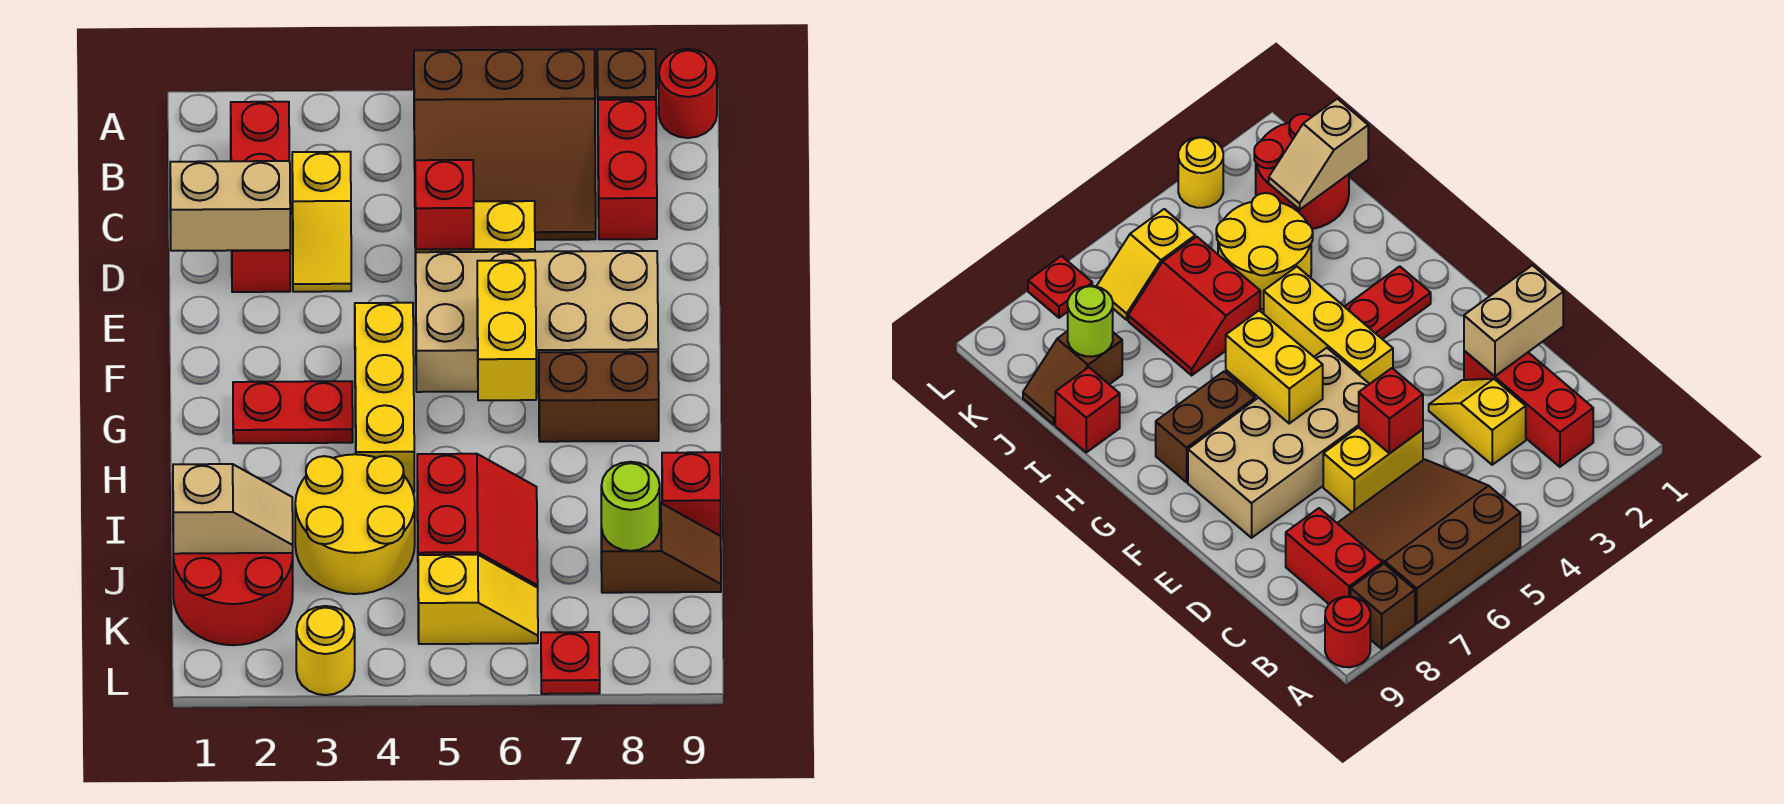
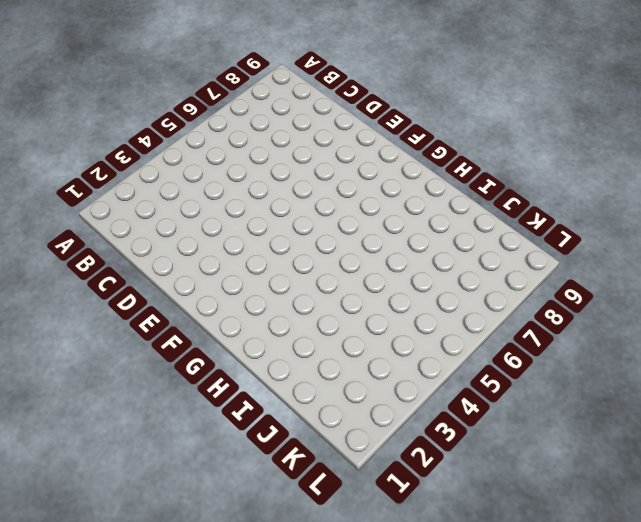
none -> brown slope A5:C7 level 1 top A
none -> brown brick A8 level 1
none -> red round brick A9 level 1

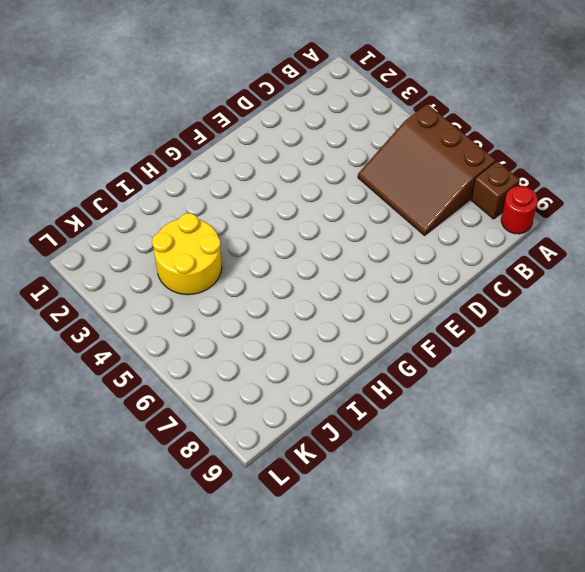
none -> red brick B2:D2 level 1
none -> red brick B8:C8 level 1
none -> yellow slope C3:D3 level 1 top C

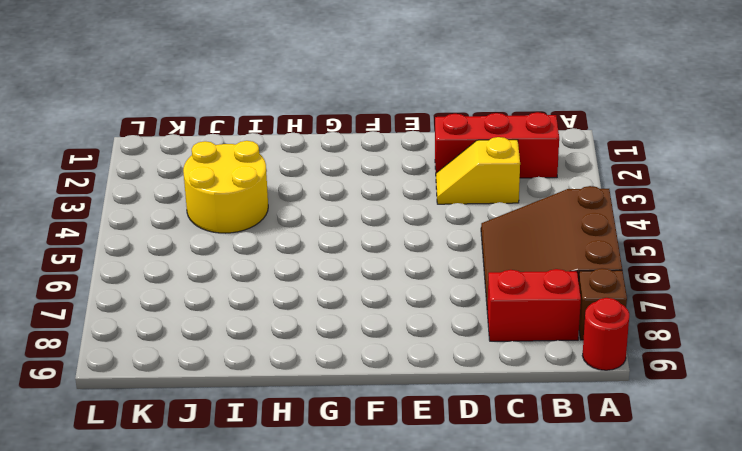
none -> yellow brick D5:D6 level 1
none -> tan brick E5:F8 level 1
none -> yellow brick F4:H4 level 1

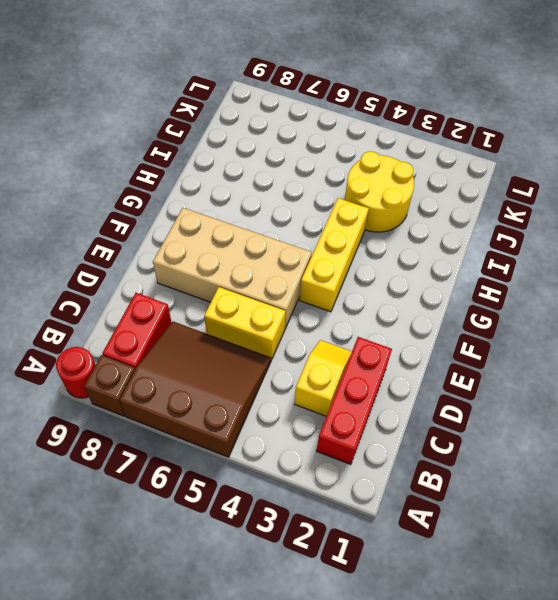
none -> red plate G2:G3 level 1
none -> brown brick G7:G8 level 1
none -> red slope I5:J6 level 1 top 5

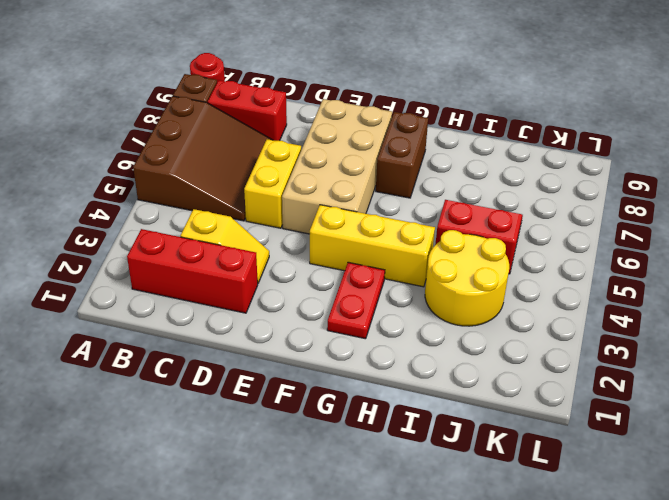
none -> red brick I9 level 1
none -> red round brick J1:K2 level 1
none -> brown slope J8:J9 level 1 top 8

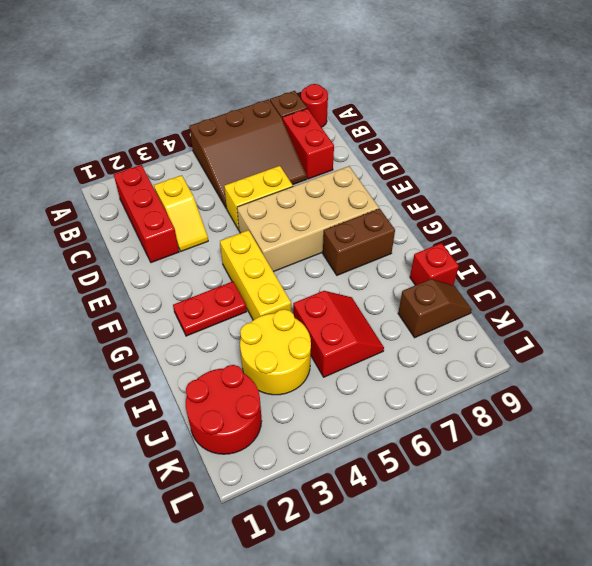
none -> yellow slope K5:K6 level 1 top 5
none -> yellow round brick L3 level 1
none -> red plate L7 level 1

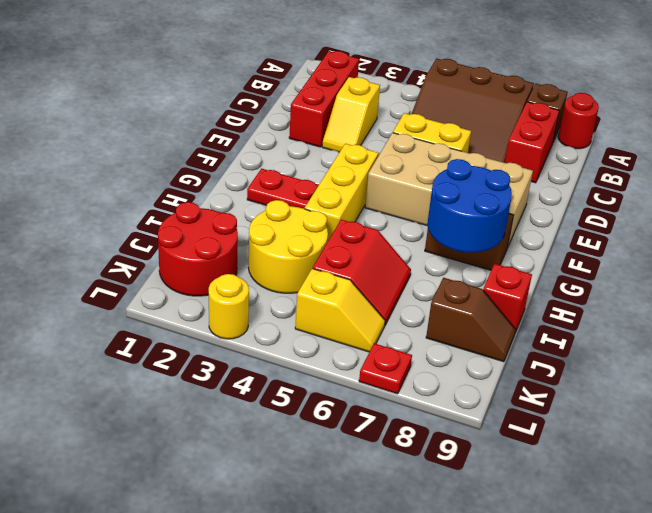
blue round brick G7:H8 level 2 -> none
none -> tan brick D1:D2 level 2
none -> red brick D5 level 2
none -> yellow brick F6:G6 level 2

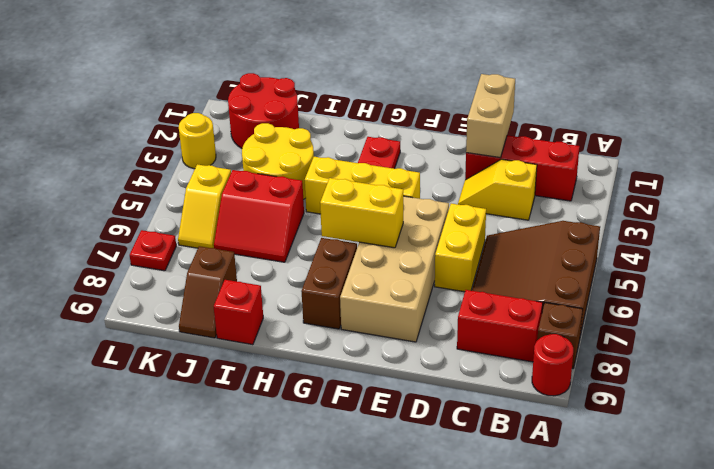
none -> red brick D5 level 2
none -> tan slope J1:J2 level 2 top 1
none -> lime round brick J8 level 2

